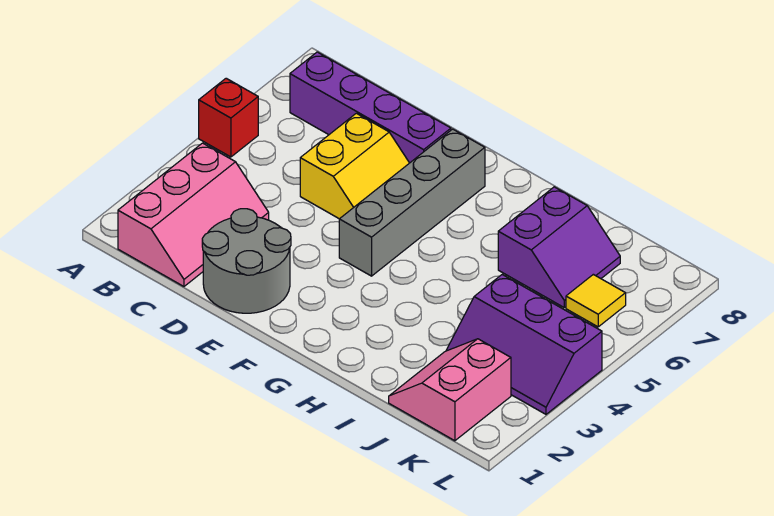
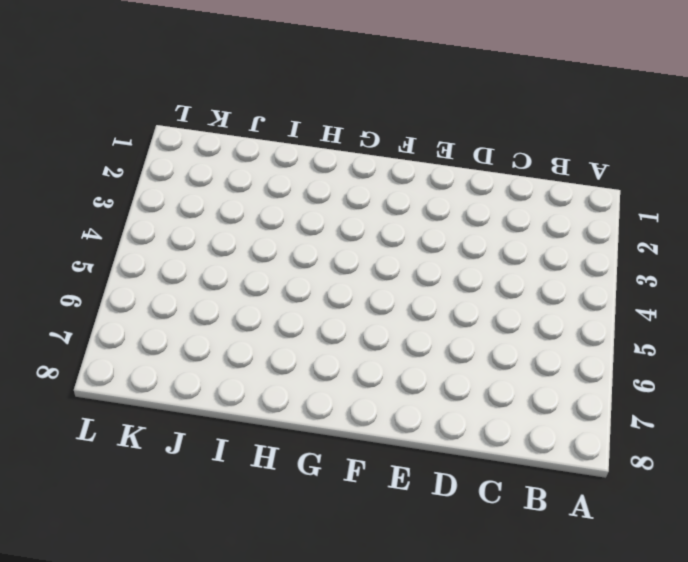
none -> red brick A5 level 1
none -> pink slope B1:C3 level 1 top B

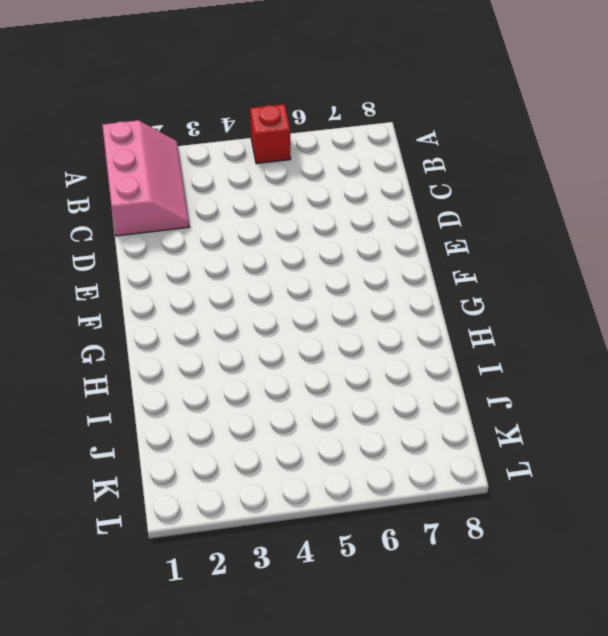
pink slope A1:C2 level 1 top 1 -> pink slope B1:C3 level 1 top B
none -> purple brick B7:E7 level 1
none -> grey round brick D1:E2 level 1

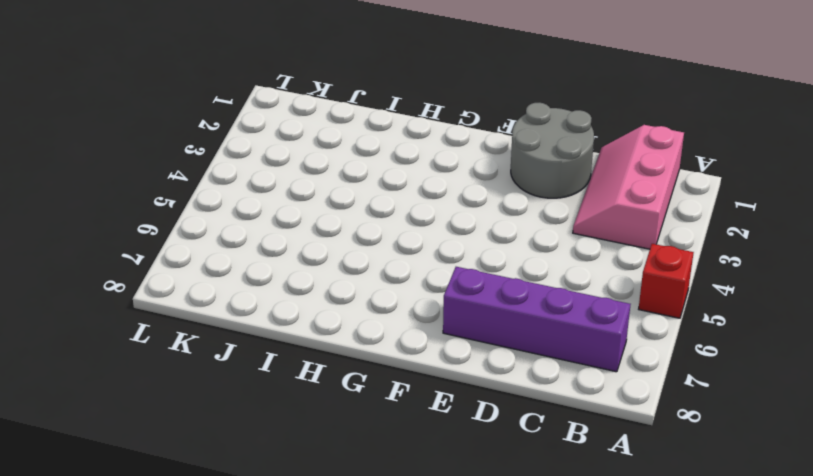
none -> yellow slope D5:E6 level 1 top D
none -> grey brick F4:F7 level 1

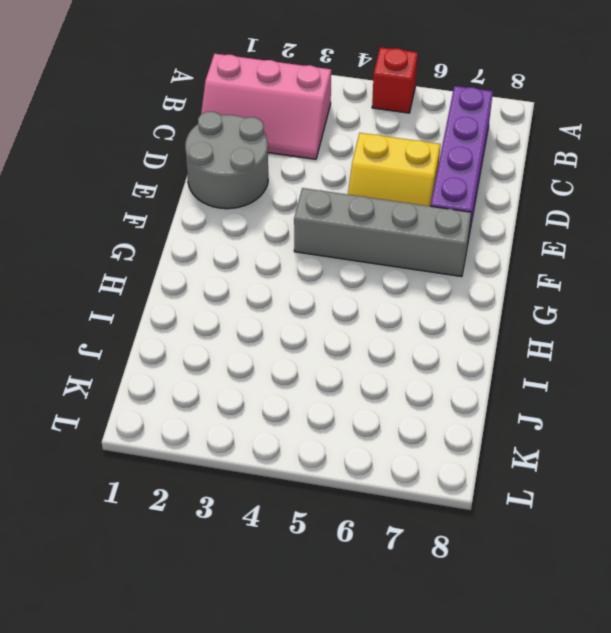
none -> purple slope I6:J7 level 1 top I
none -> pink slope J1:K2 level 1 top K

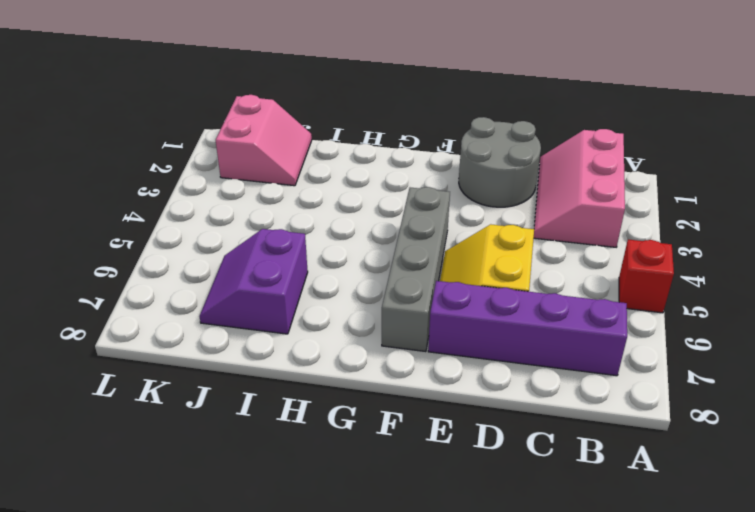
none -> purple slope J3:L4 level 1 top 4
none -> yellow tile K6 level 1

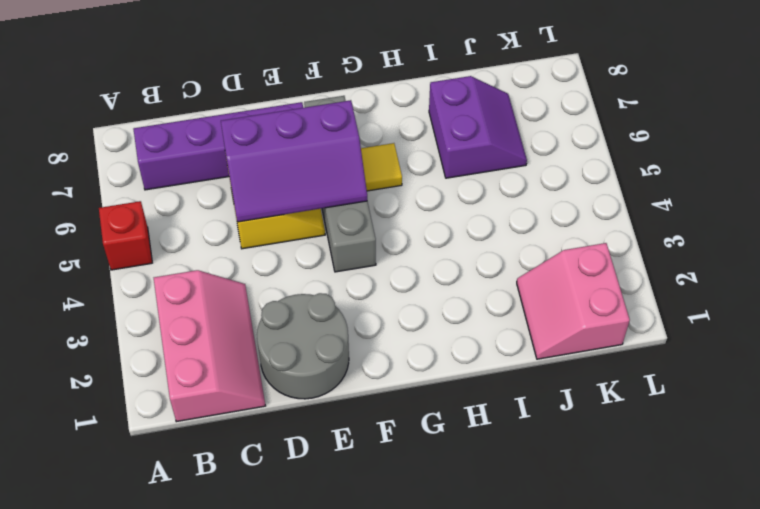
purple slope D5:F6 level 2 top 6 -> purple slope J3:L4 level 1 top 4
yellow tile G6 level 1 -> yellow tile K6 level 1

